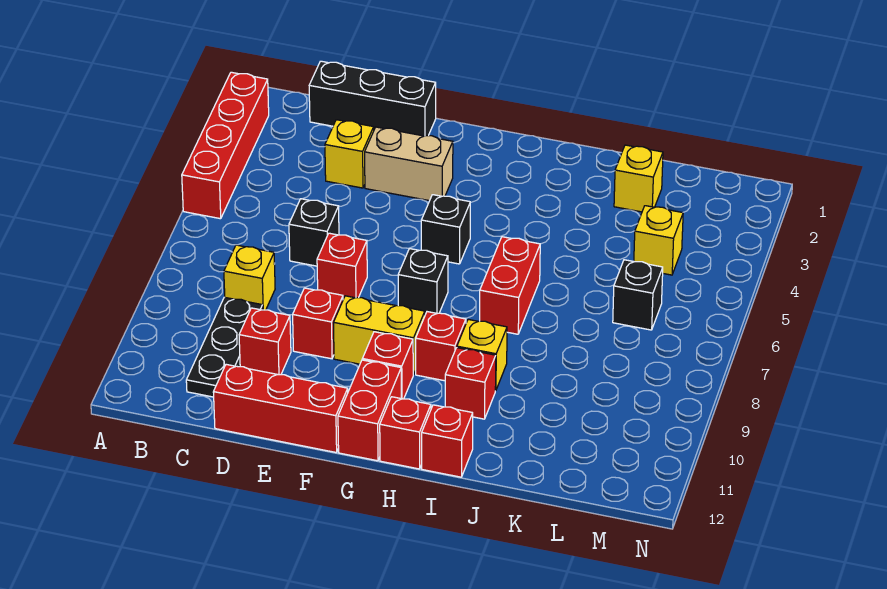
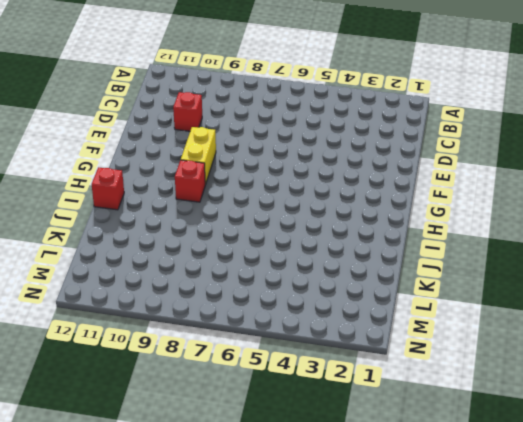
none -> red brick A2:A5 level 1
none -> black brick C1:E1 level 1
none -> yellow brick C8 level 1

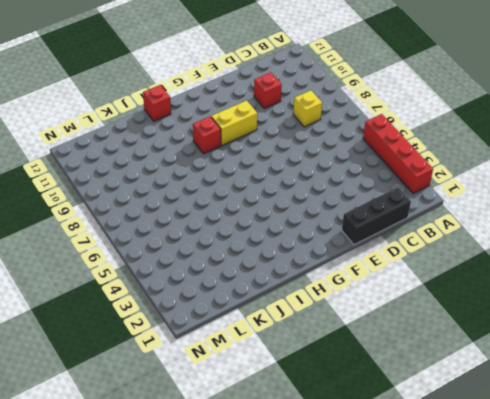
none -> black plate C9:C11 level 1
none -> yellow brick D3 level 1
none -> black brick D6 level 1

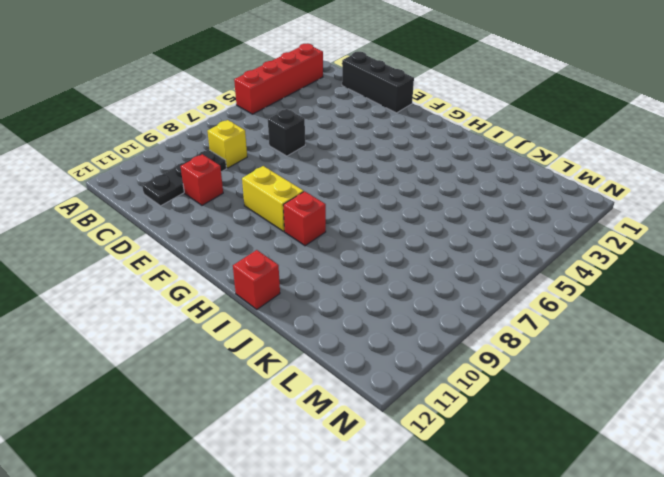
none -> yellow brick D3 level 1
none -> red brick D12:F12 level 1
none -> tan brick E3:F3 level 1

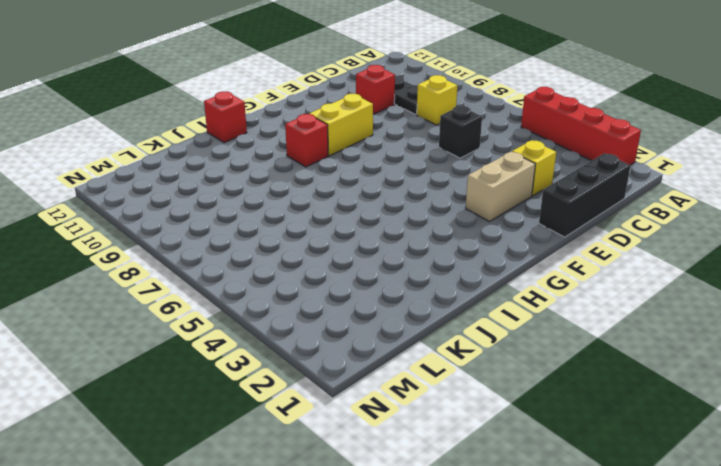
none -> red brick D12:F12 level 1
none -> red brick E7 level 1
none -> red brick E9 level 1

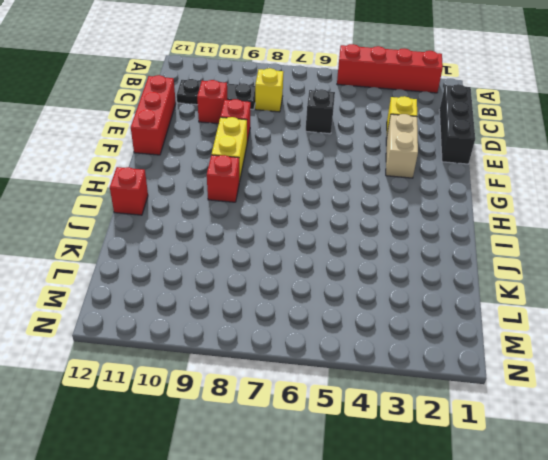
none -> red brick E7 level 1
none -> black brick G5 level 1
none -> black brick G7 level 1

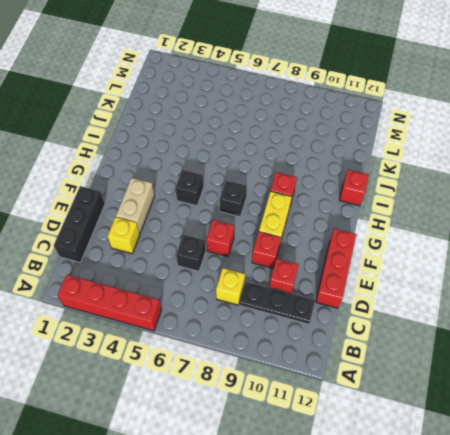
none -> red brick G10 level 1
none -> red brick G11:G12 level 1
none -> red brick H12 level 1

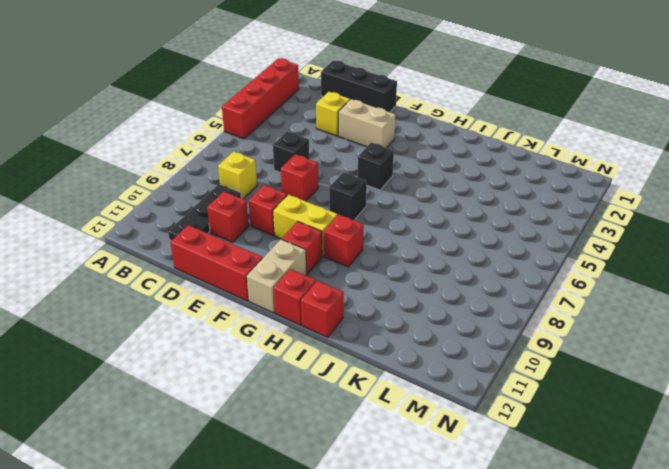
tan brick G11:G12 level 1 -> red brick G11:G12 level 1
none -> red brick I6:I7 level 1
none -> yellow brick I9 level 1
none -> red brick I10 level 1

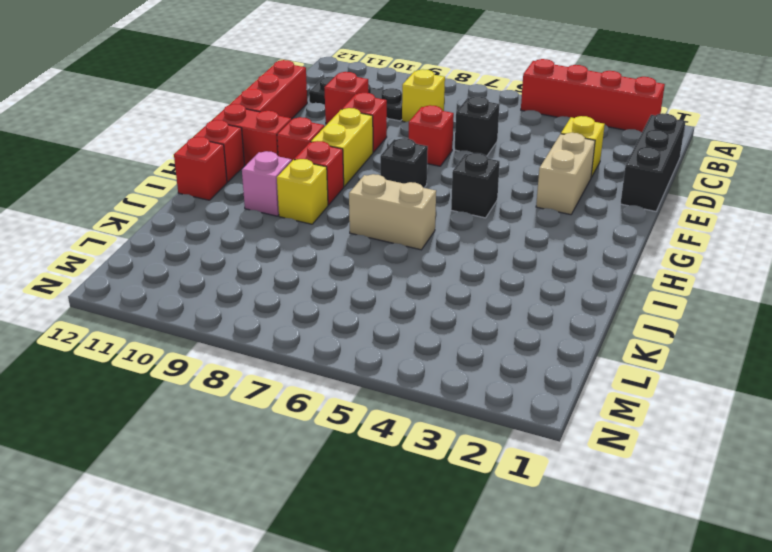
tan brick I6:I7 level 1 -> red brick I6:I7 level 1
pink brick I10 level 1 -> red brick I10 level 1
none -> yellow brick K2 level 1
none -> yellow brick L4 level 1
none -> black brick L6 level 1

